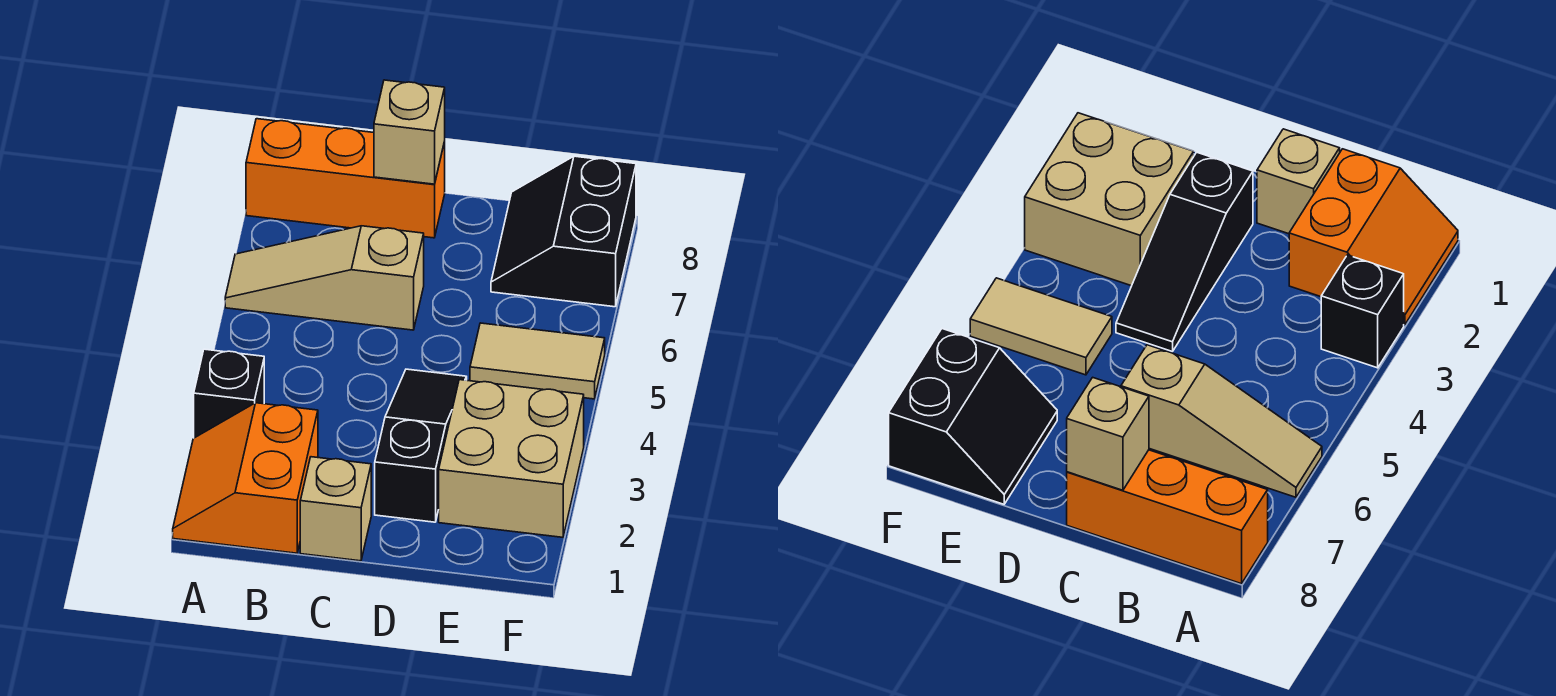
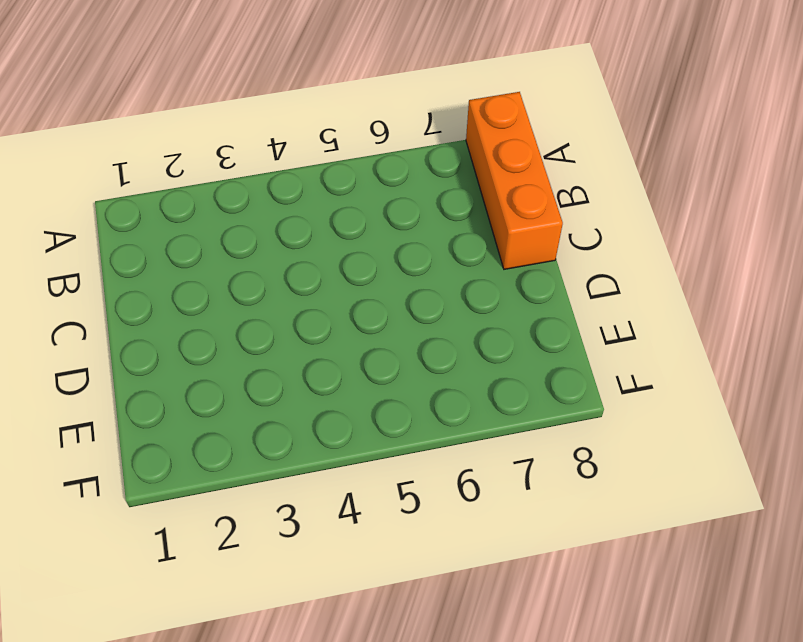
none -> orange slope A1:B2 level 1 top B
none -> black brick A3 level 1

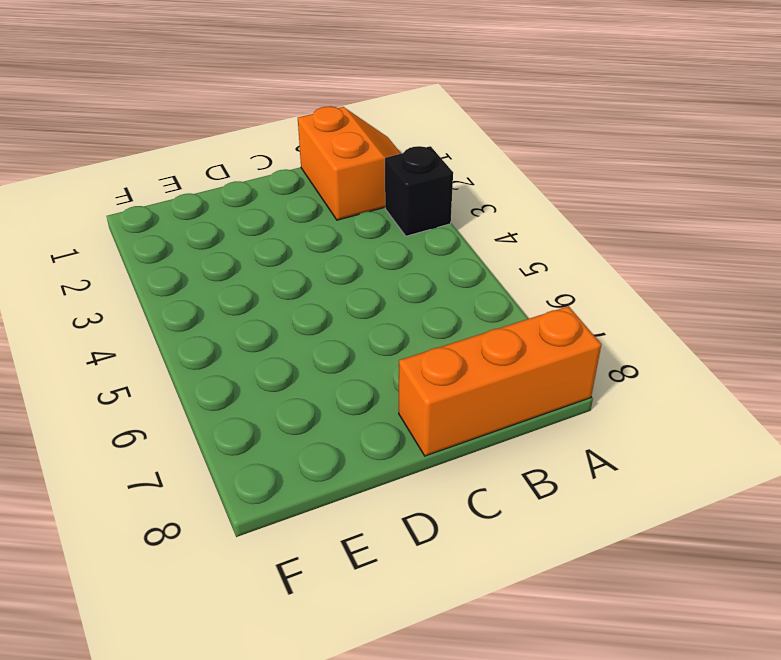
none -> tan slope A6:C6 level 1 top C
none -> tan brick C1 level 1

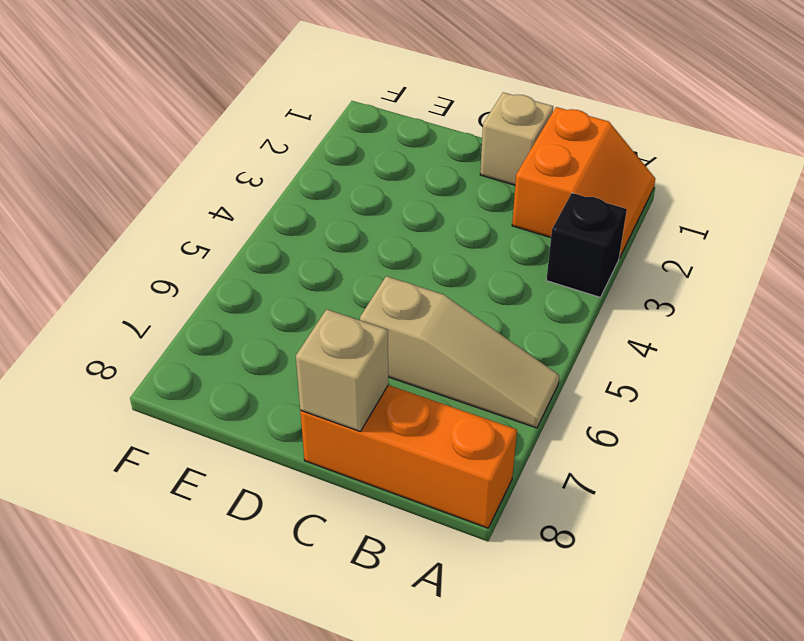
none -> black slope D2:D4 level 1 top 2
none -> tan brick E2:F3 level 1

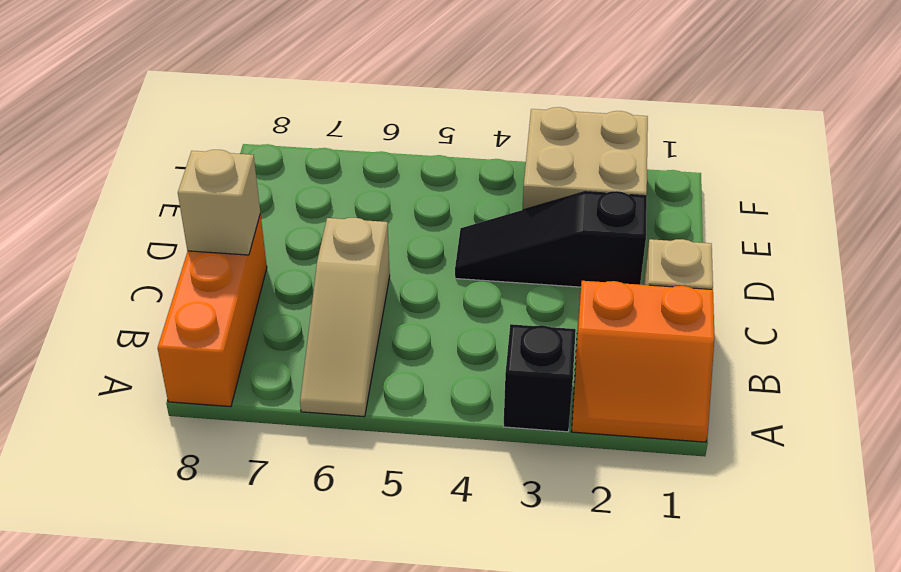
none -> tan tile E5:F5 level 1
none -> black slope E7:F8 level 1 top F

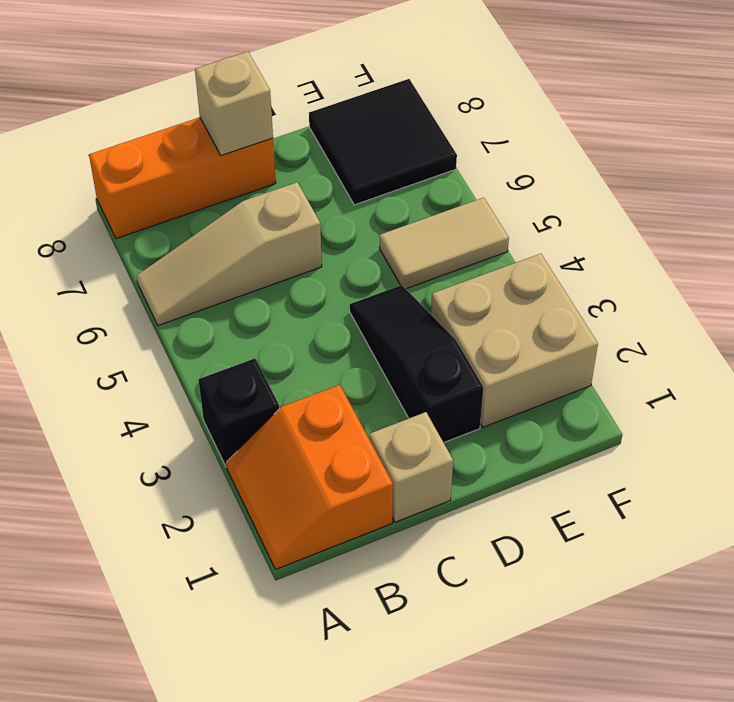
black tile E7:F8 level 1 -> black slope E7:F8 level 1 top F

